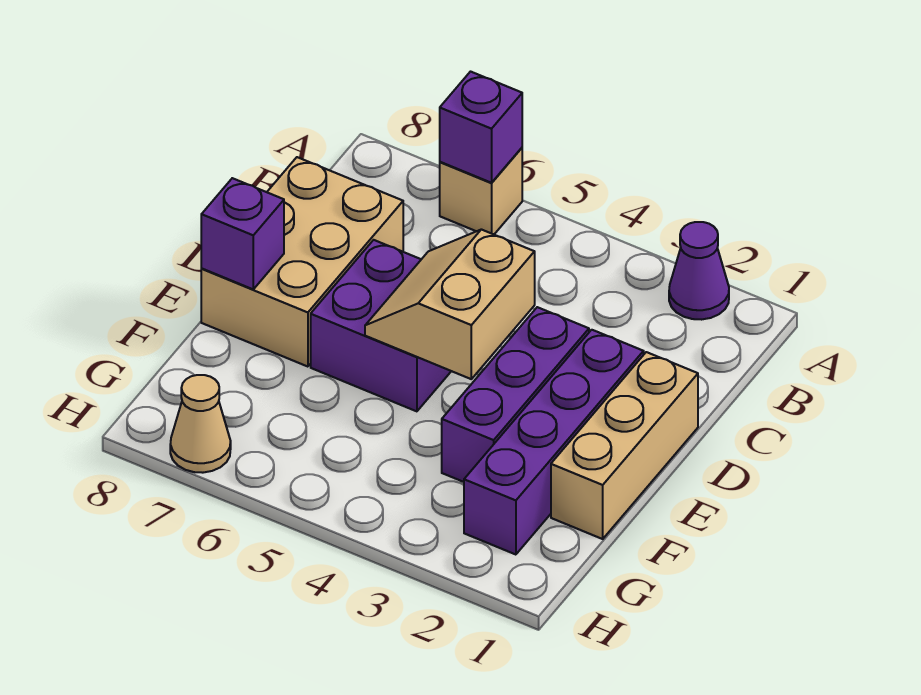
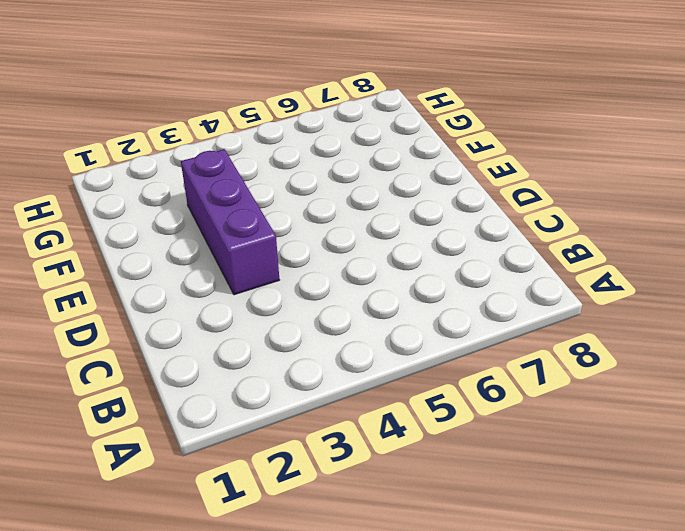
none -> purple cone A2 level 1
none -> tan brick A6 level 1

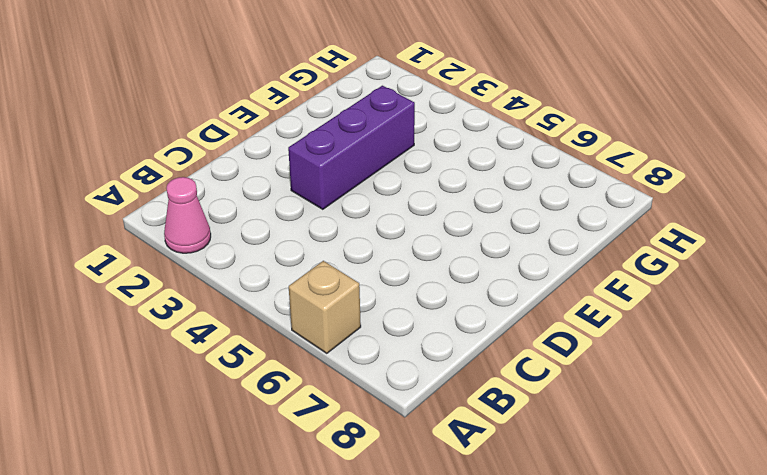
pink cone A2 level 1 -> purple cone A2 level 1
none -> tan brick C7:E8 level 1
none -> tan brick D1:F1 level 1

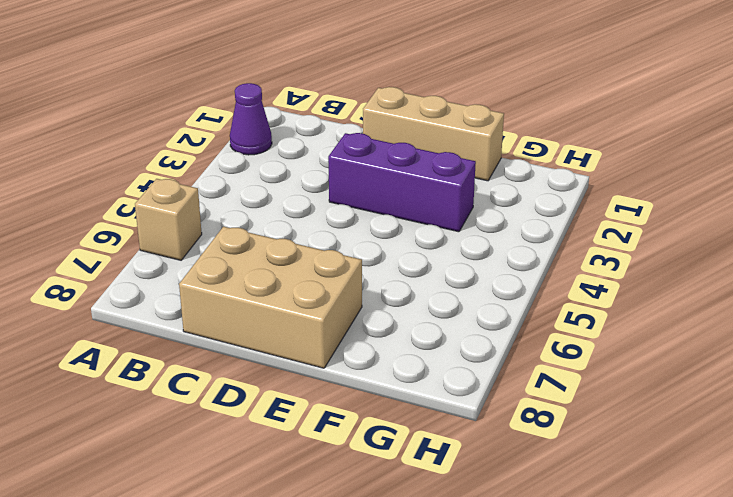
none -> purple brick D2:G2 level 1
none -> purple brick D5:E6 level 1

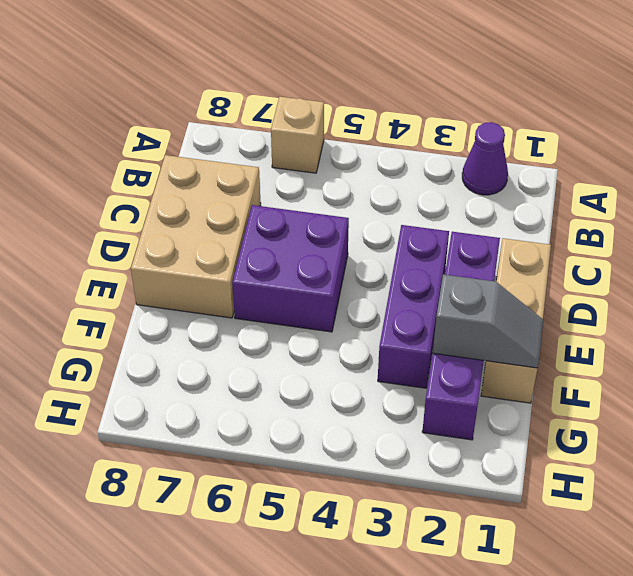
grey slope F1:F2 level 2 top 2 -> none
none -> tan cone H7 level 1
none -> purple brick A6 level 2

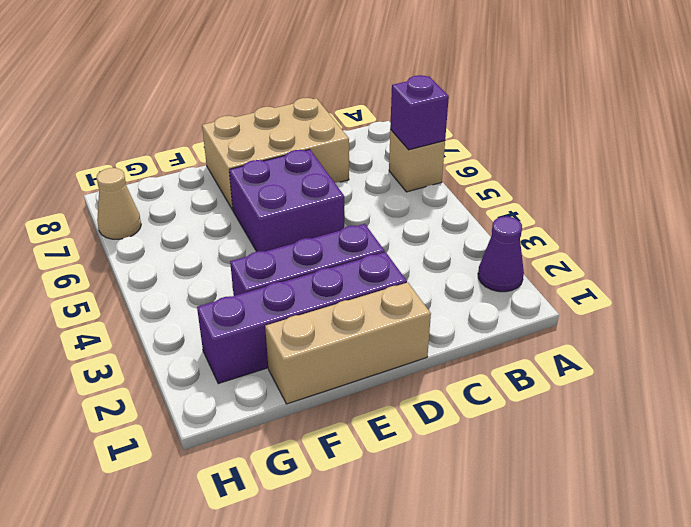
none -> tan slope D4:E5 level 2 top 4
none -> purple brick E8 level 2

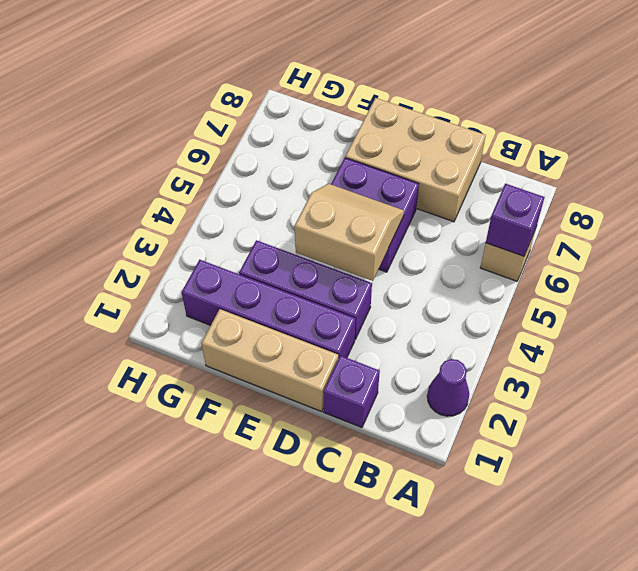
purple brick C1 level 1 -> purple brick E8 level 2
none -> tan cone H7 level 1

